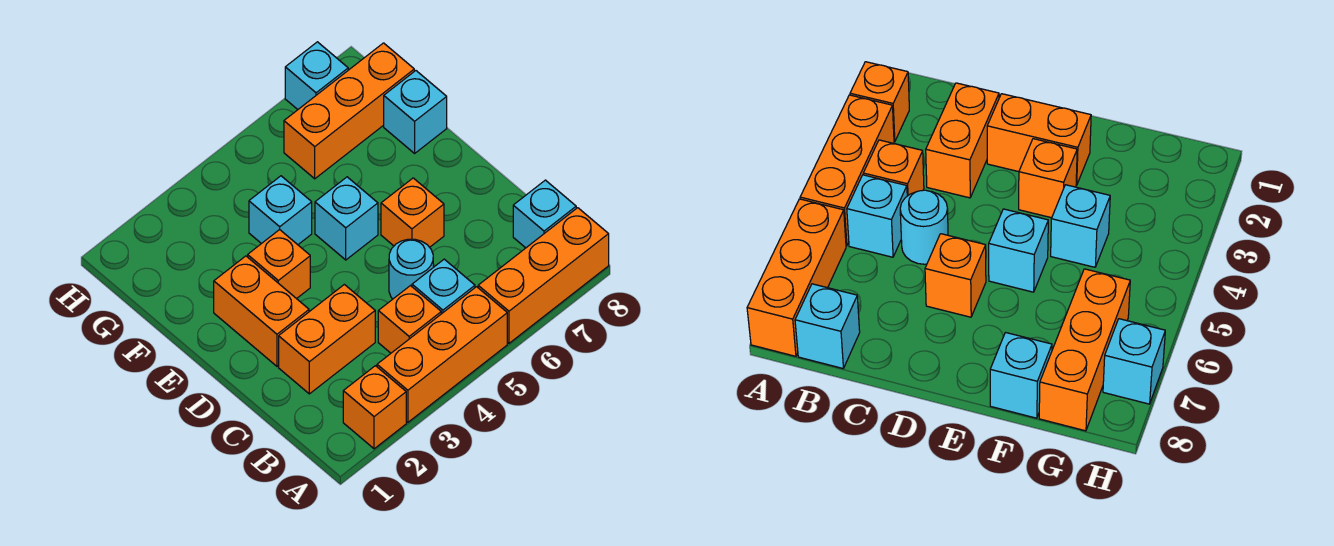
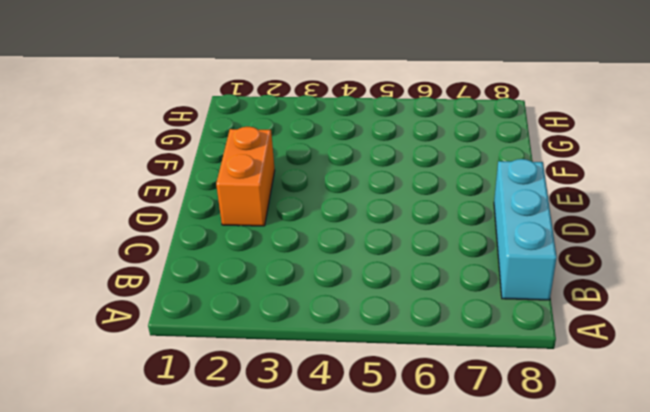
cyan brick B8:D8 level 1 -> cyan brick B8 level 1
none -> orange brick A2 level 1
none -> orange brick A3:A5 level 1
none -> orange brick A6:A8 level 1

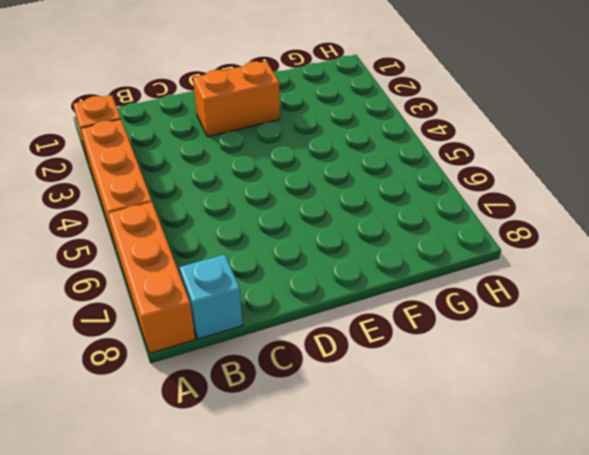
none -> orange brick B4 level 1
none -> cyan brick B5 level 1
none -> orange brick C2:C3 level 1

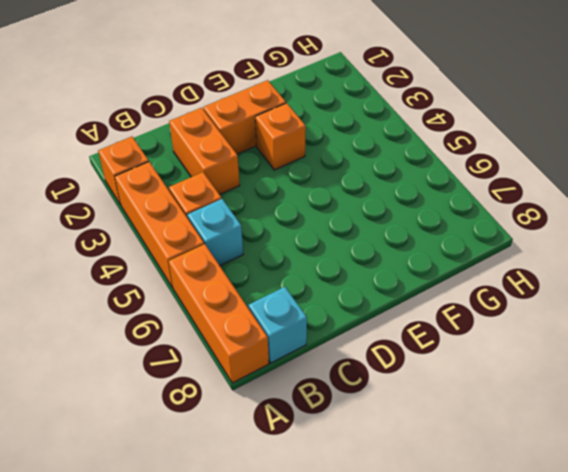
none -> cyan round brick C5 level 1
none -> orange brick D6 level 1
none -> cyan brick E5 level 1

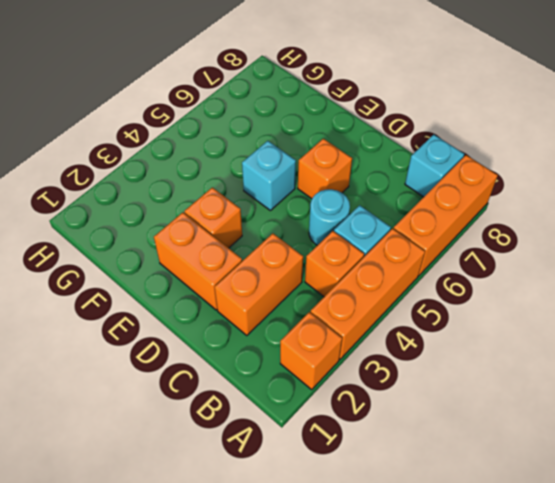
none -> cyan brick F4 level 1
none -> cyan brick F8 level 1
none -> orange brick G6:G8 level 1

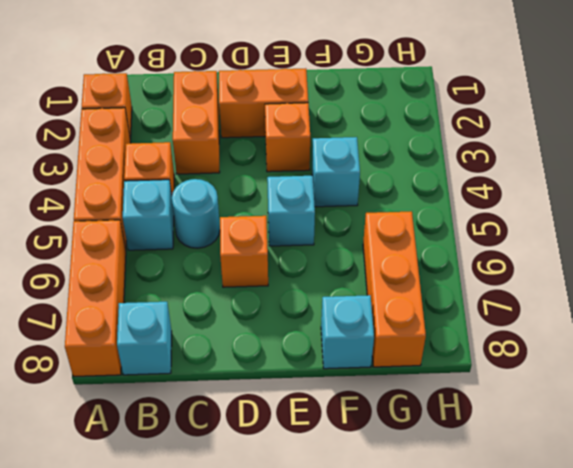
none -> cyan brick H7 level 1

